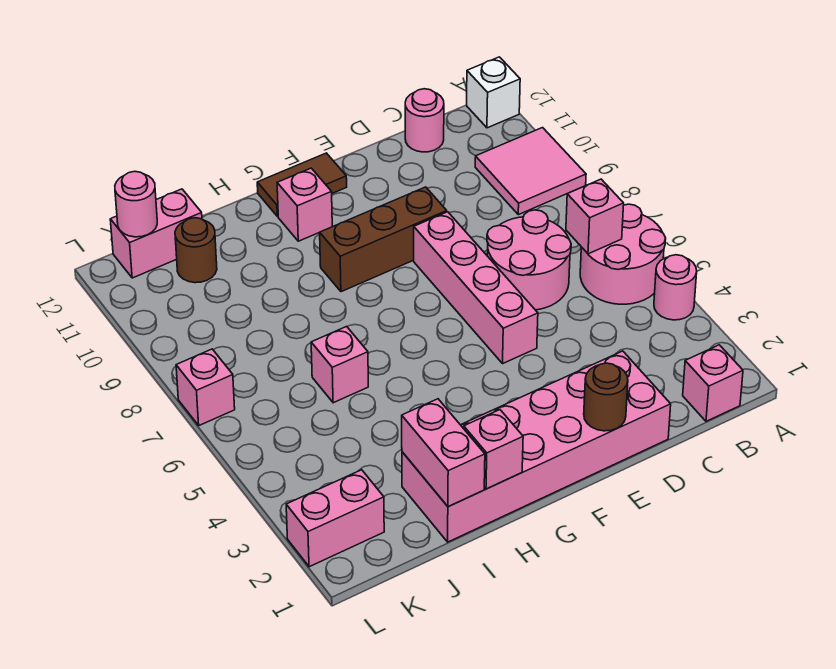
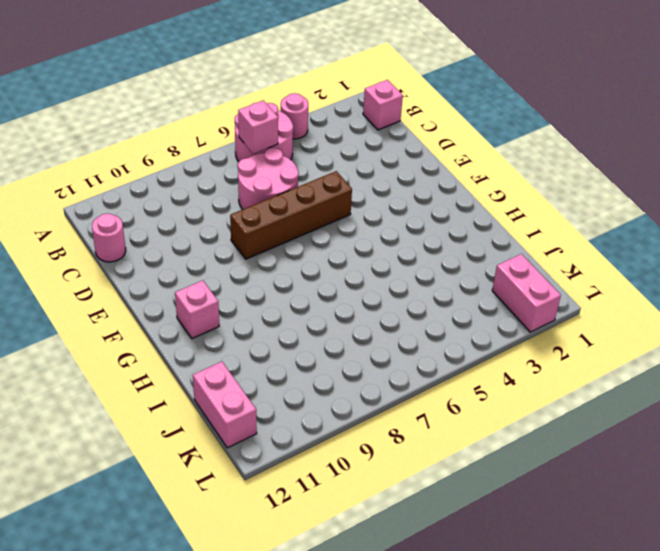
brown brick E5:E8 level 1 -> pink brick E5:E8 level 1
none -> pink tile A9:B10 level 1
none -> white brick A12 level 1
none -> pink brick D1:I2 level 1

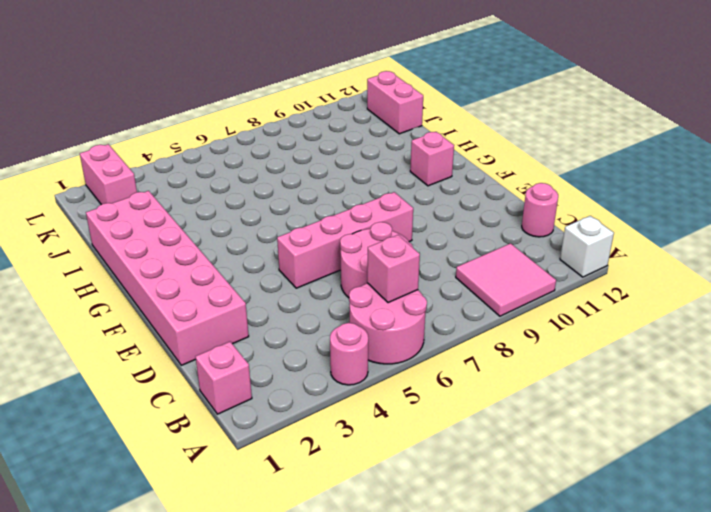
none -> brown brick E9:G9 level 1
none -> brown tile F12:G12 level 1
none -> pink brick I6 level 1

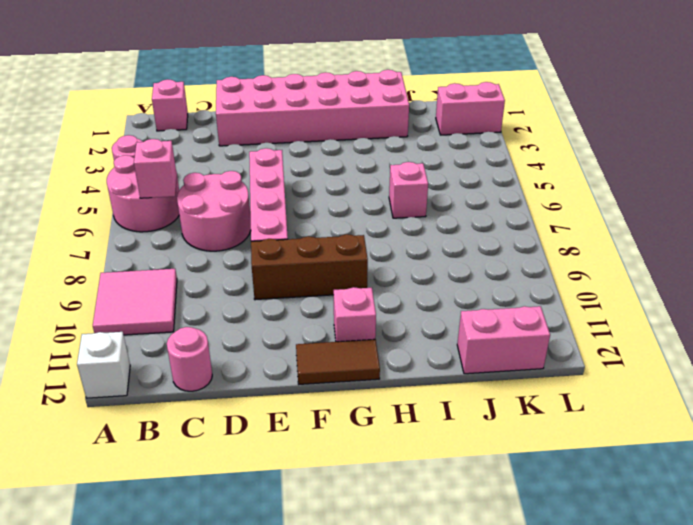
none -> brown round brick J11 level 1
none -> pink brick L7 level 1
none -> brown round brick E1 level 2

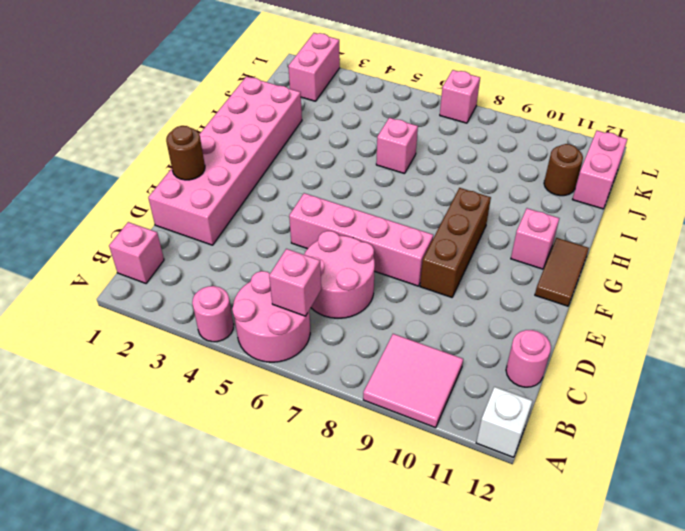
none -> pink brick H1 level 2
none -> pink brick I1:I2 level 2
none -> pink round brick K12 level 2

